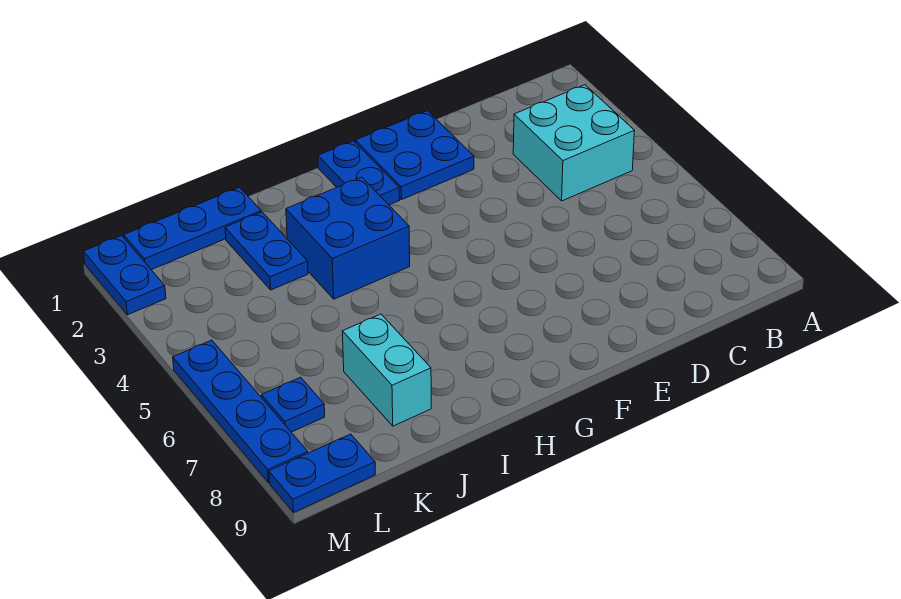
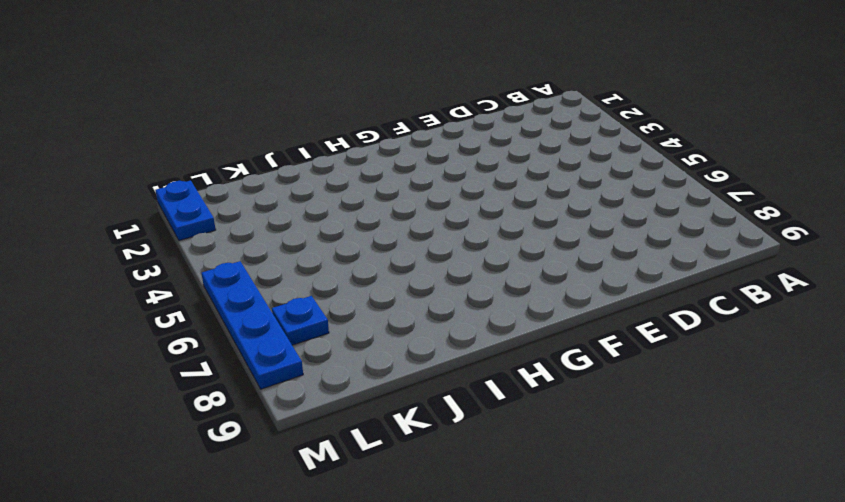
none -> cyan brick B3:C4 level 1
none -> blue plate E1:F2 level 1

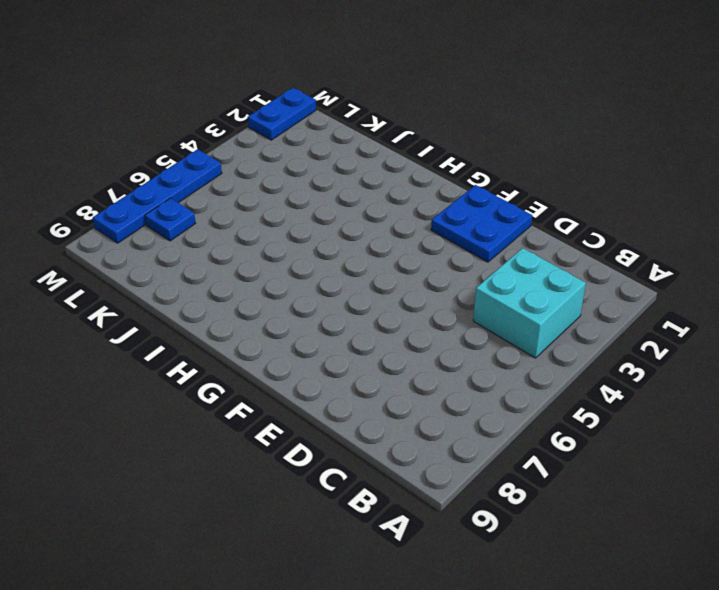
none -> blue plate G1:G2 level 1
none -> blue brick H3:I4 level 1

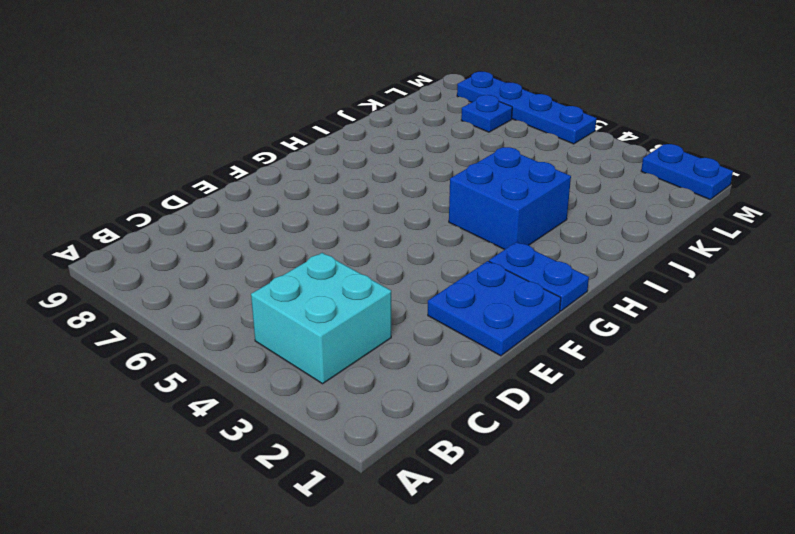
none -> blue plate J1:L1 level 1
none -> blue plate J2:J3 level 1

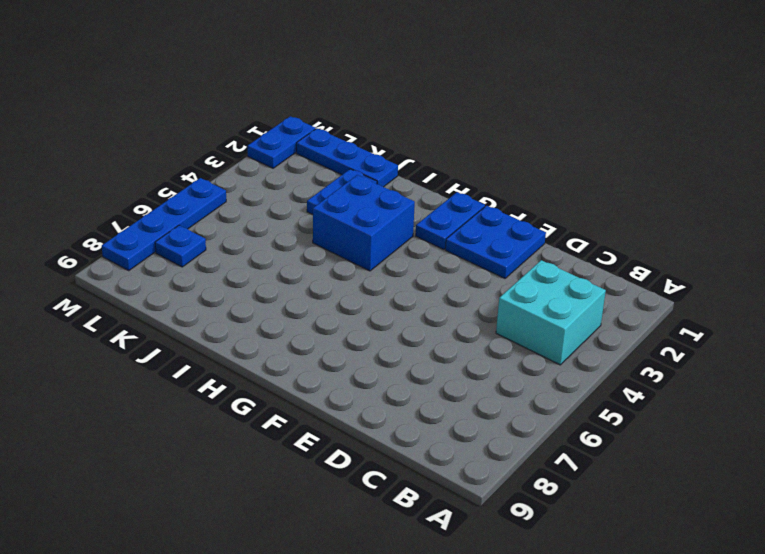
none -> cyan brick J7:J8 level 1
none -> blue plate L9:M9 level 1

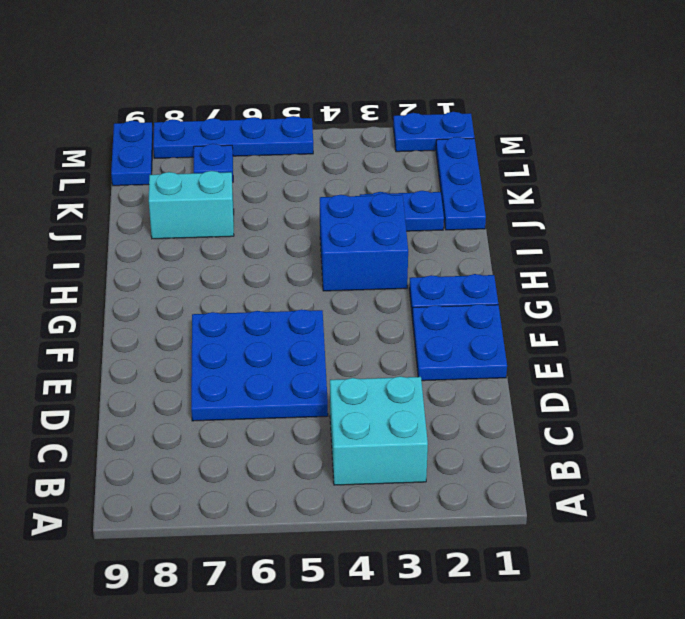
blue plate D5:F7 level 1 -> none

